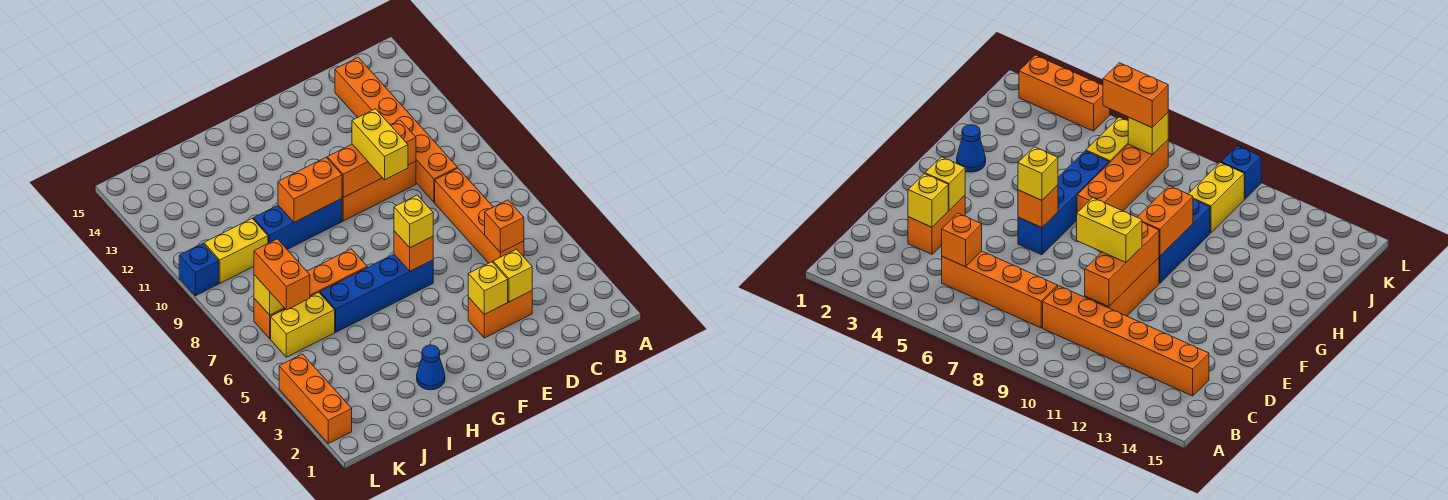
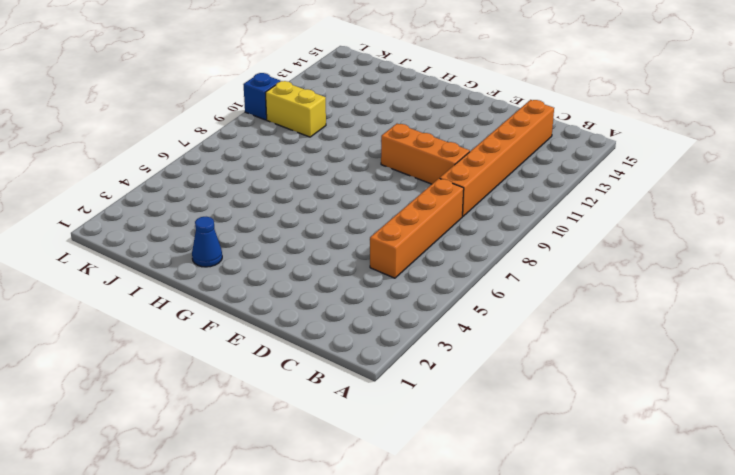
none -> orange brick D3:E3 level 1
none -> blue brick F6:I6 level 1
none -> blue brick G10:I10 level 1

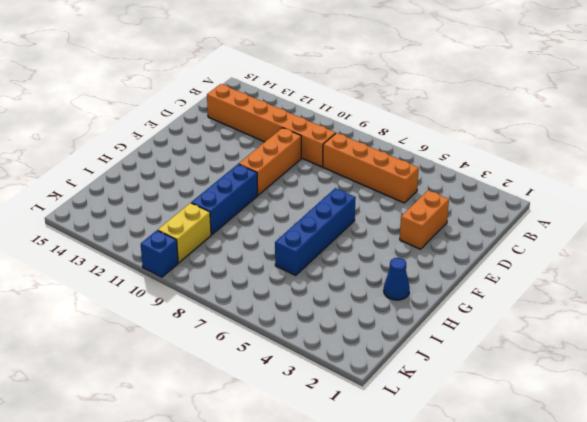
none -> orange brick H7:K7 level 1
none -> yellow brick J6:K6 level 1
none -> orange brick L2:L4 level 1

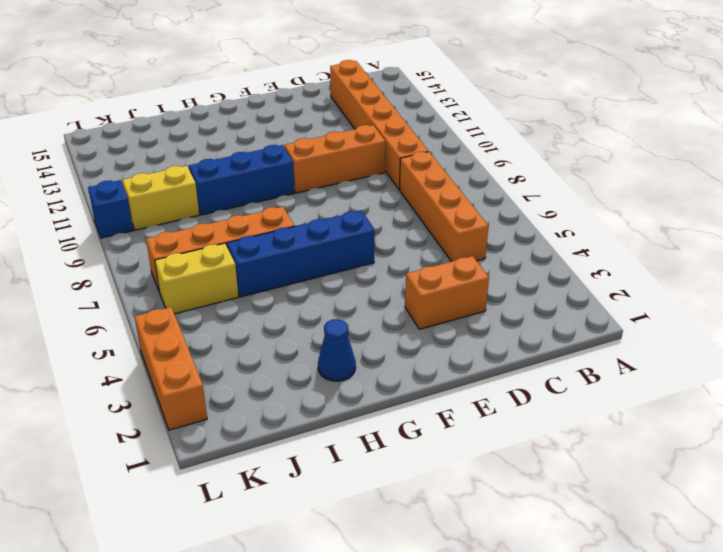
none -> orange brick C5 level 2
none -> yellow brick D3 level 2
none -> orange brick D10:F10 level 2

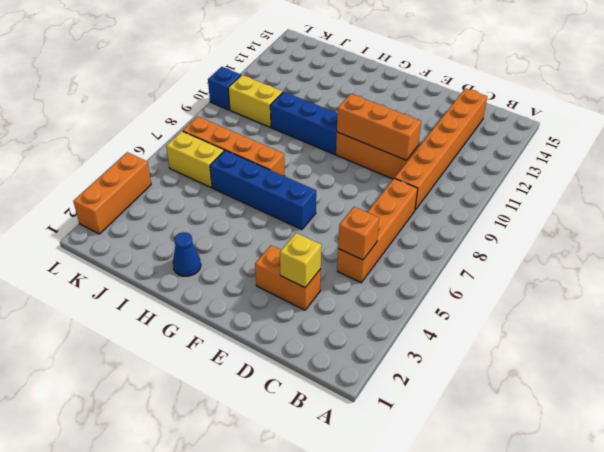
none -> yellow brick E3 level 2
none -> orange brick F6 level 2
none -> orange brick G10:H10 level 2

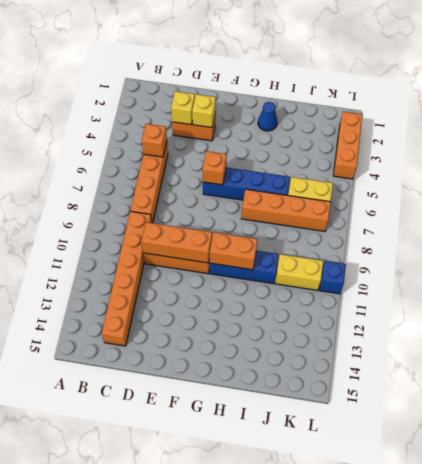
none -> yellow brick K7 level 2
none -> yellow brick E9:E10 level 3
none -> yellow brick F6 level 3

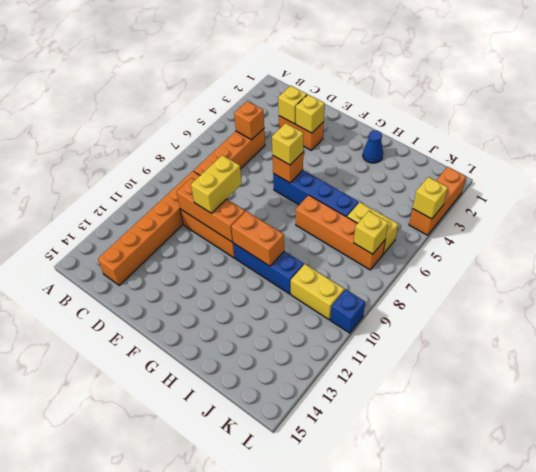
yellow brick L4 level 2 -> none
none -> orange brick K6:K7 level 3

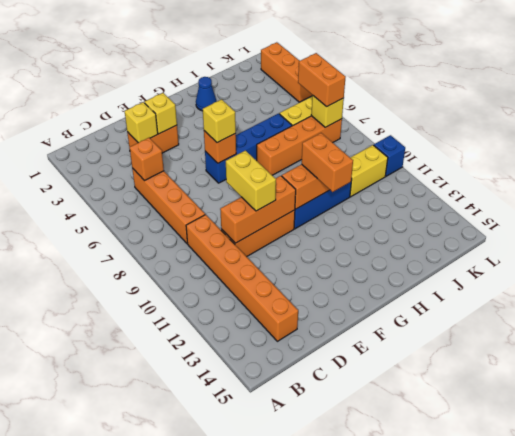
orange brick H10:H11 level 3 -> none

